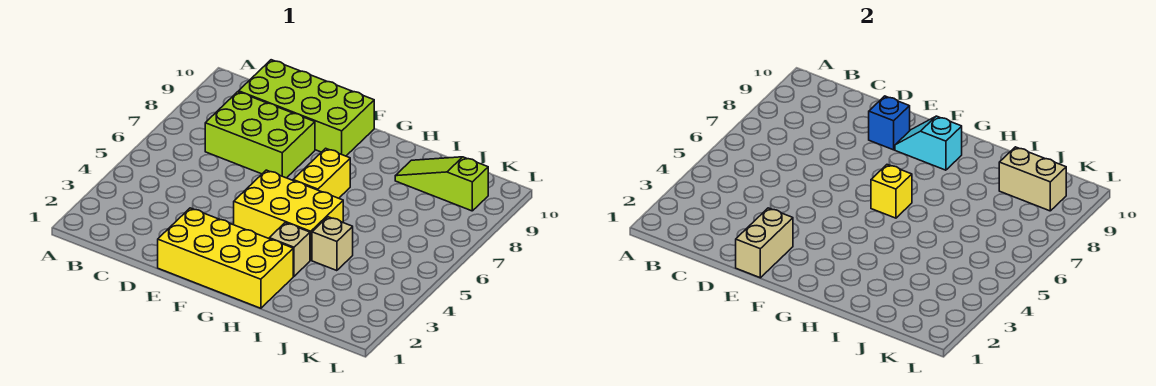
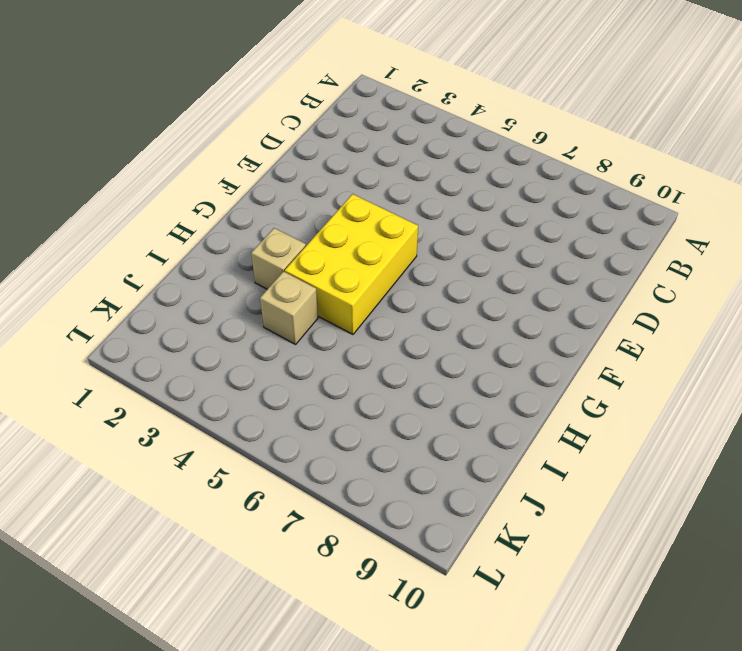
none -> lime brick C7:E8 level 1
none -> lime brick C9:F10 level 1
none -> yellow brick E1:H2 level 1

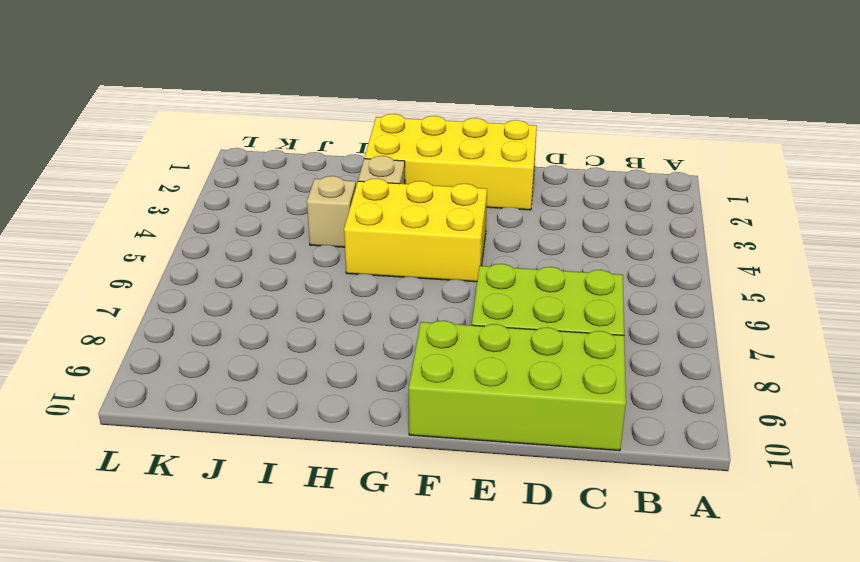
none -> yellow brick G6:G7 level 1
none -> lime slope I9:K9 level 1 top K
none -> tan brick E1:E2 level 2

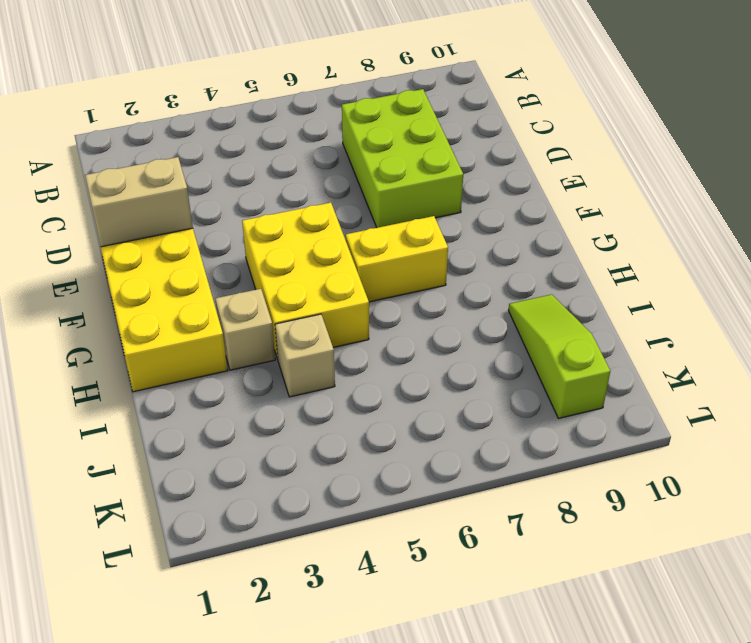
none -> lime brick C9:F10 level 1
none -> blue brick E9 level 2
none -> cyan slope F9:G9 level 2 top G

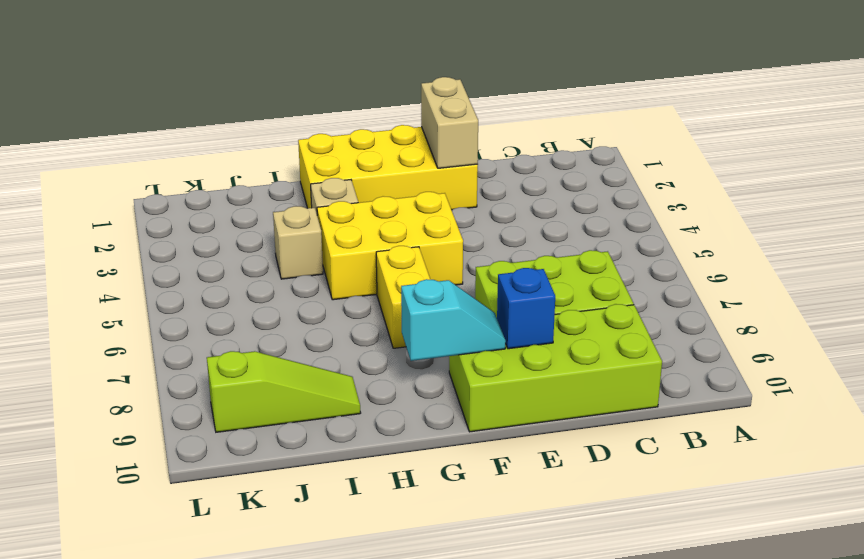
none -> yellow brick G6 level 2
none -> tan brick J9:K9 level 2

